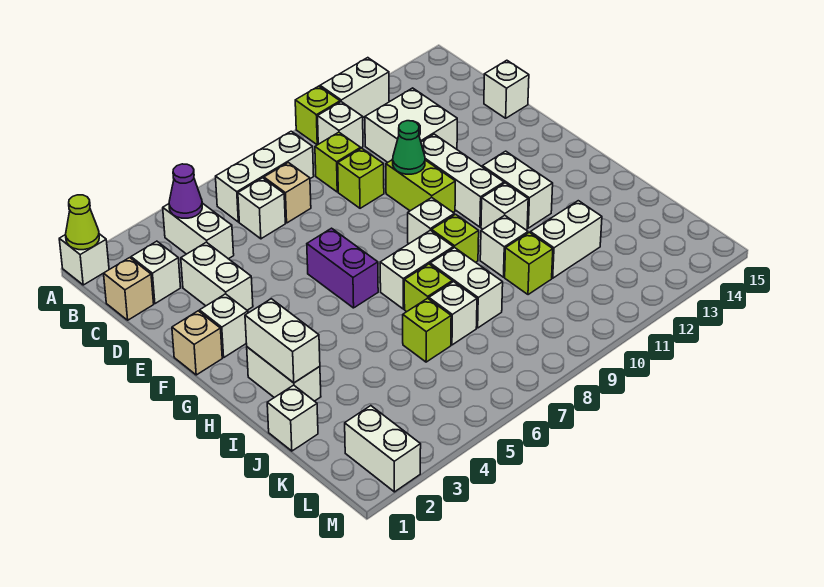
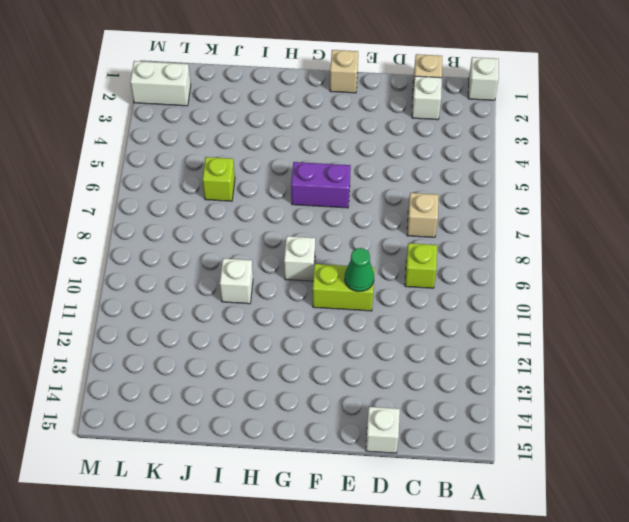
none -> lime brick A10 level 1
none -> white brick A11:A12 level 1
none -> white brick B4:C4 level 1
none -> white brick B6:B8 level 1

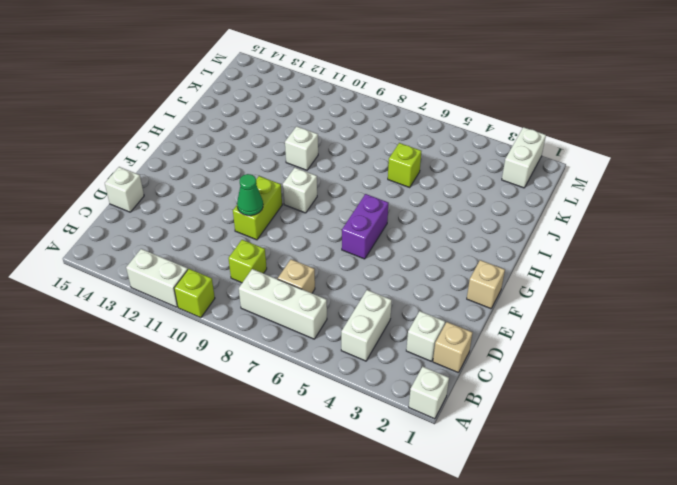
none -> white brick B10 level 1
none -> white brick C6 level 1
none -> white brick C11:D12 level 1
none -> white brick D3:E3 level 1

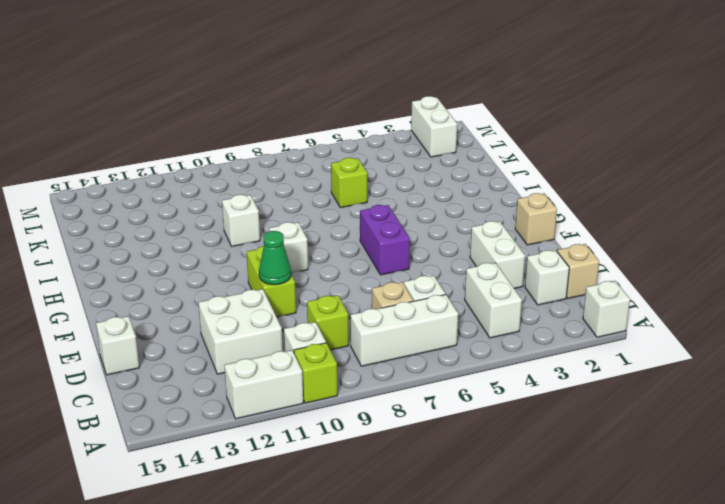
none -> lime brick D9 level 1
none -> white brick E11:G11 level 1
none -> white brick F2 level 1
none -> white brick G12:H12 level 1

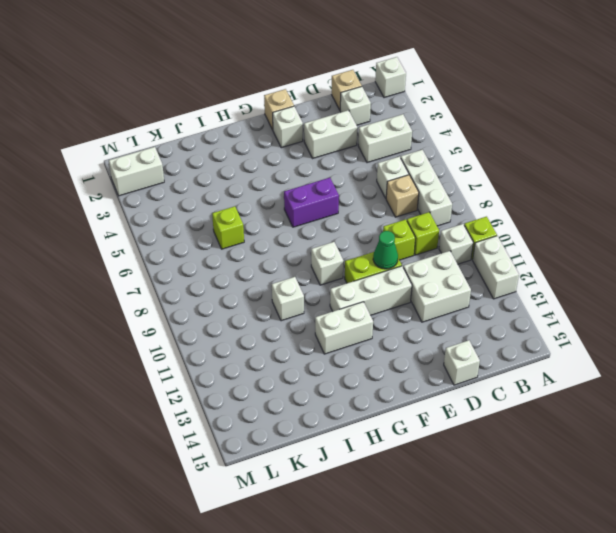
none -> white brick H2:I2 level 1
none -> white brick H7:H8 level 1
none -> lime brick H9 level 1
none -> white brick H11 level 1

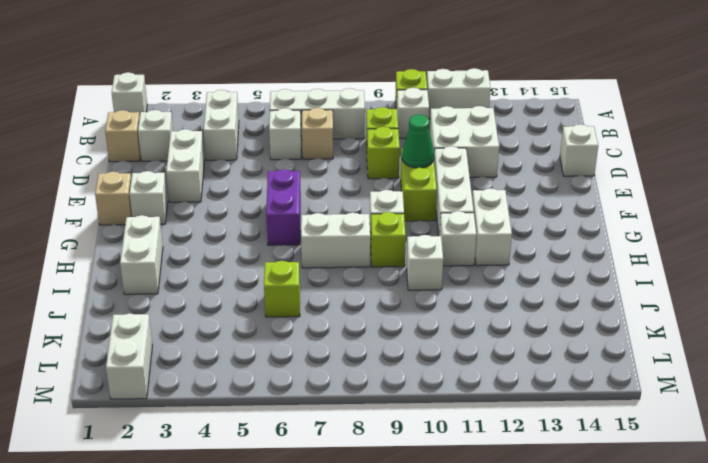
none -> lime brick I7 level 1
none -> white brick I8:J8 level 1
none -> white brick J1 level 1
none -> white brick J7 level 1

